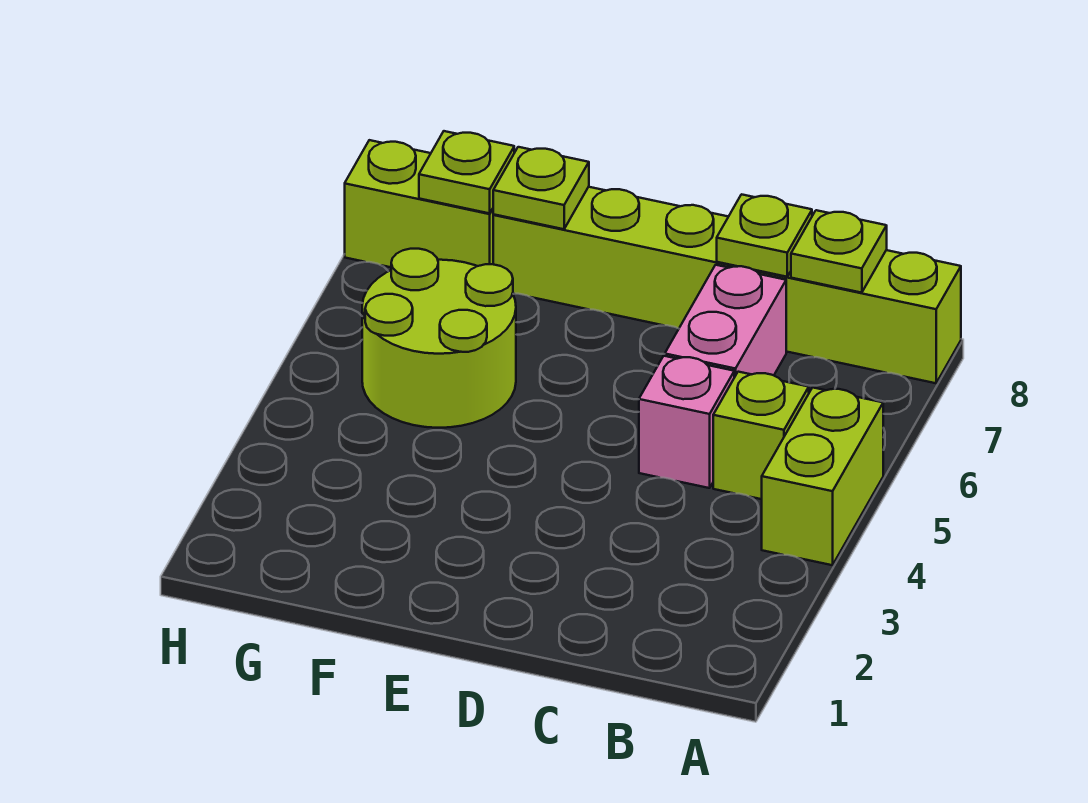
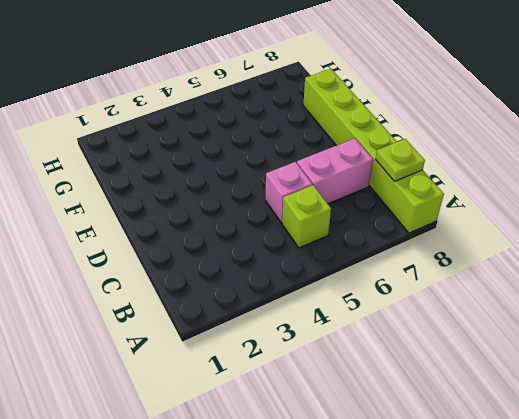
none -> lime brick A4:A5 level 1
none -> lime round brick F5:G6 level 1

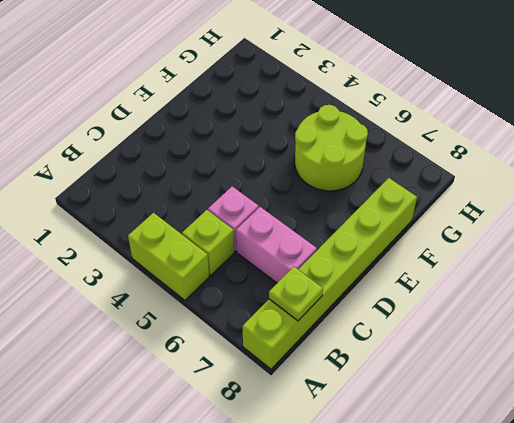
none -> lime brick G8:H8 level 1
none -> lime plate C8 level 2

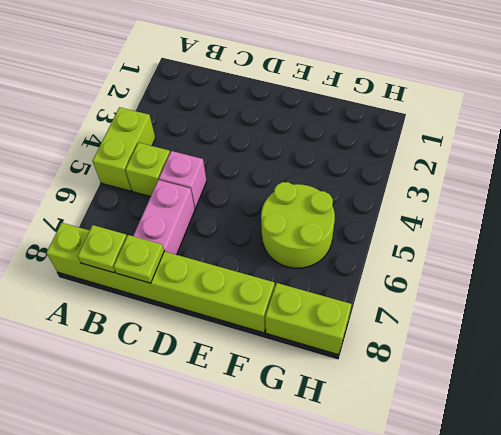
none -> lime plate F8 level 2
none -> lime plate G8 level 2

